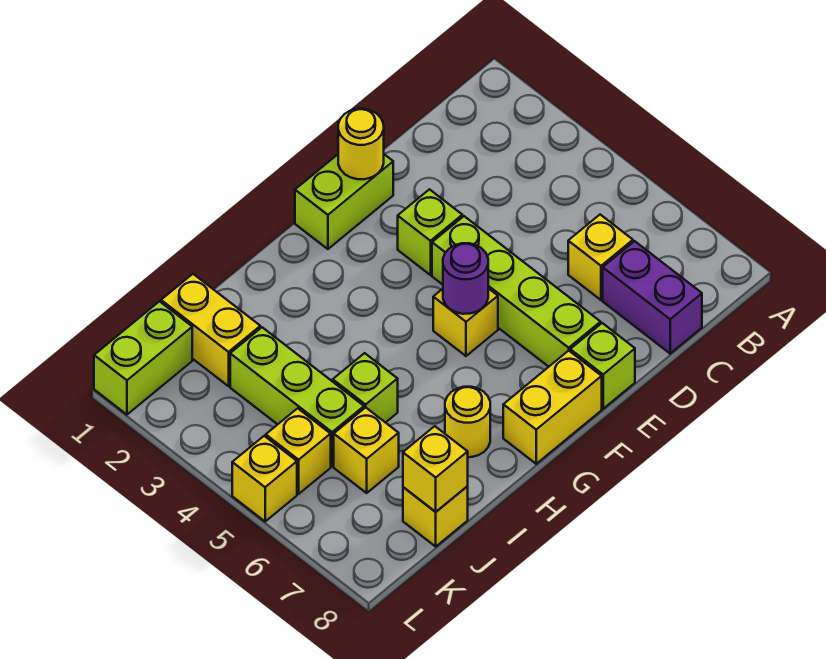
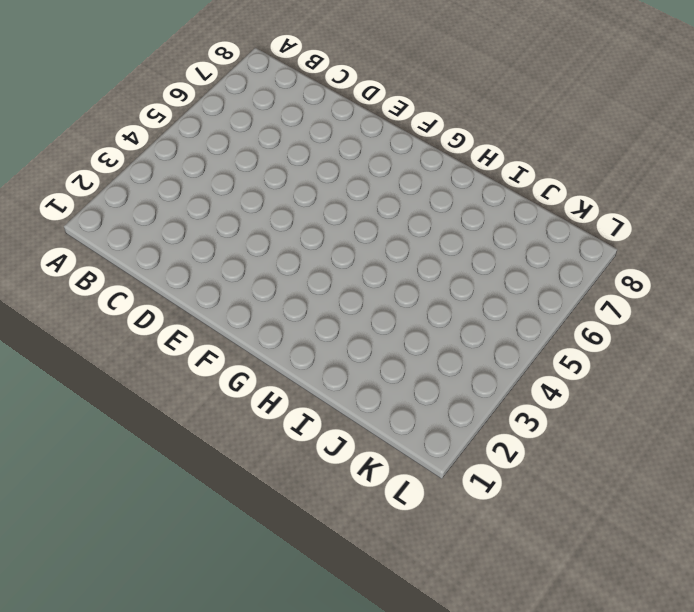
none -> yellow brick C6 level 1
none -> purple brick C7:C8 level 1
none -> lime brick E1:F1 level 1

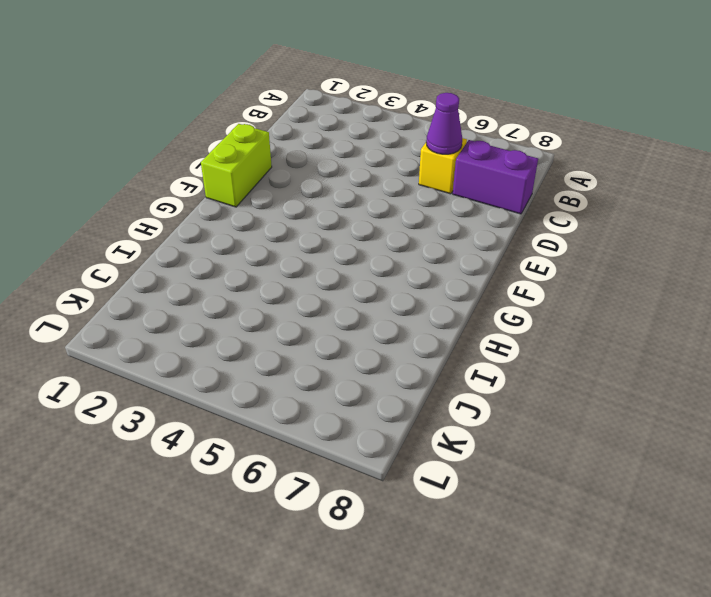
purple cone C6 level 2 -> none
none -> lime brick E3 level 1
none -> lime brick E4:E7 level 1
none -> lime brick E8 level 1

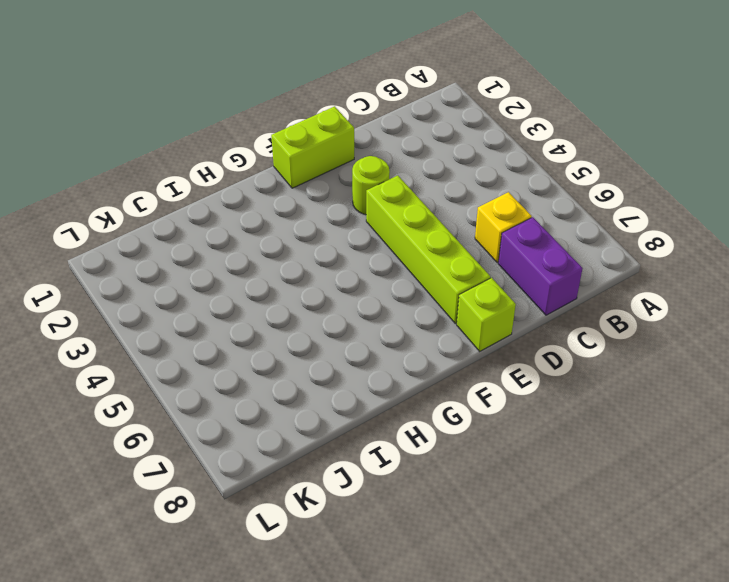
lime round brick E3 level 1 -> lime brick E3 level 1
none -> yellow brick F5 level 1
none -> yellow brick F8:G8 level 1
none -> yellow round brick H7 level 1

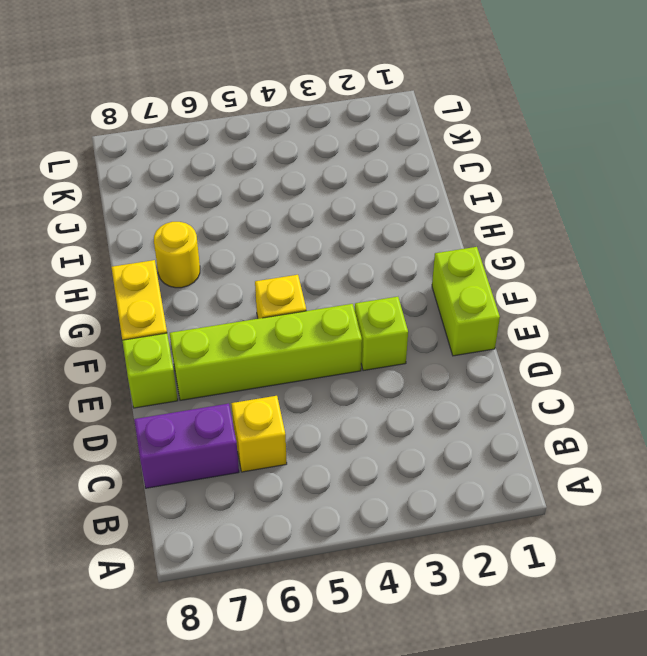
none -> lime brick I5 level 1
none -> yellow brick J1:J2 level 1
none -> lime brick J3:J5 level 1

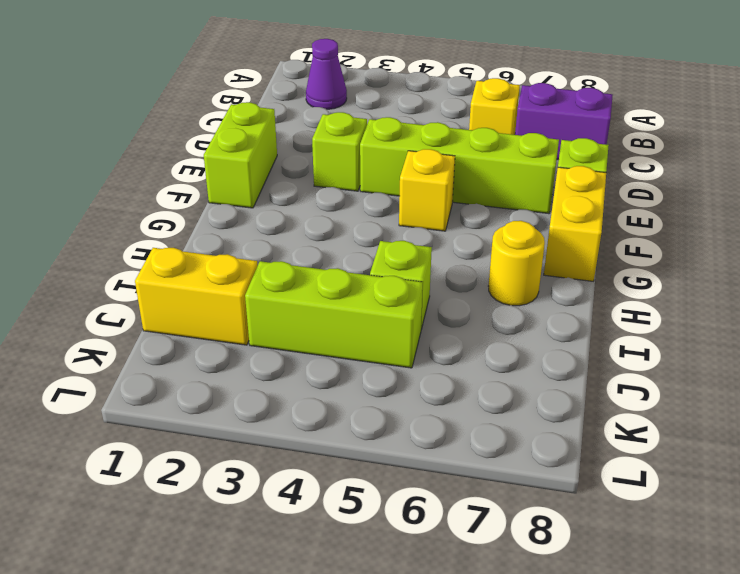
purple cone B2 level 1 -> none
none -> yellow brick J6 level 1
none -> yellow brick J8 level 1
none -> lime brick K1:L1 level 1

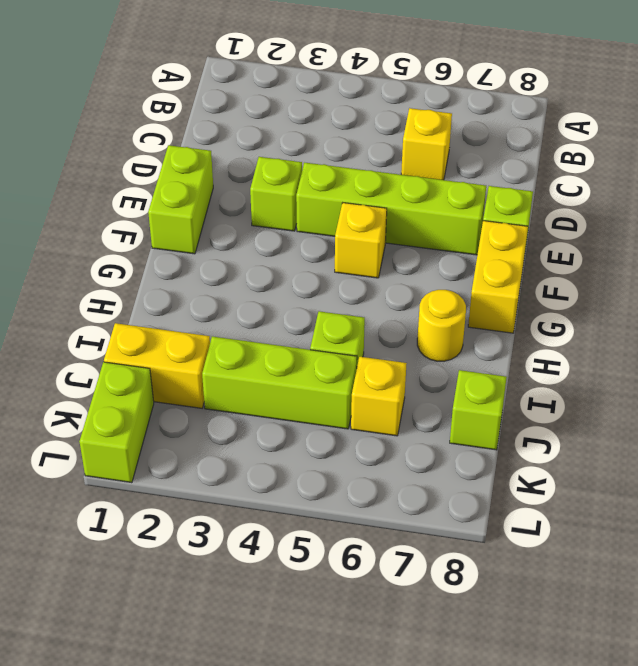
lime brick J8 level 1 -> yellow brick J8 level 1
none -> purple brick C7:C8 level 1
none -> yellow brick K5 level 1
none -> yellow brick L5 level 1

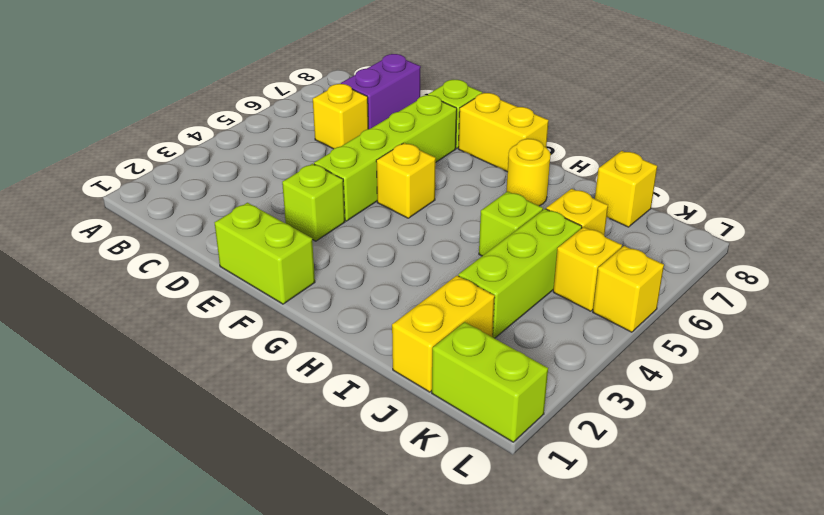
none -> yellow round brick E1 level 2
none -> purple round brick F5 level 2
none -> yellow brick J8 level 2

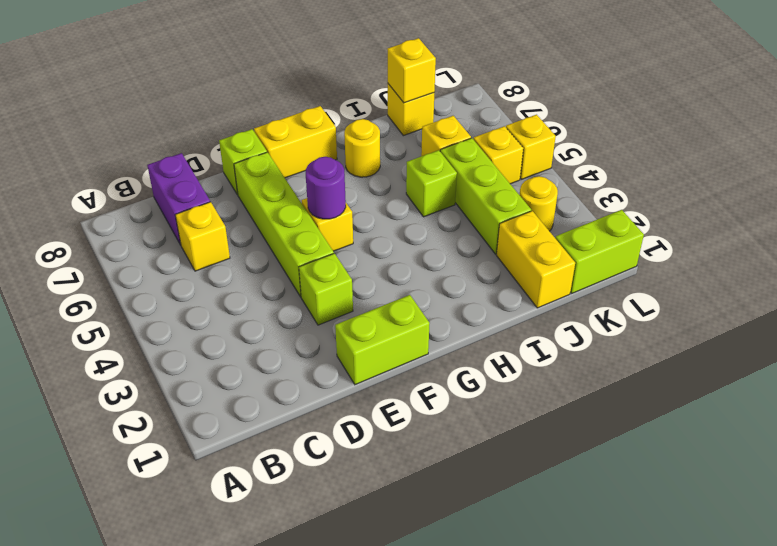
yellow round brick K3 level 1 -> yellow round brick E1 level 2

